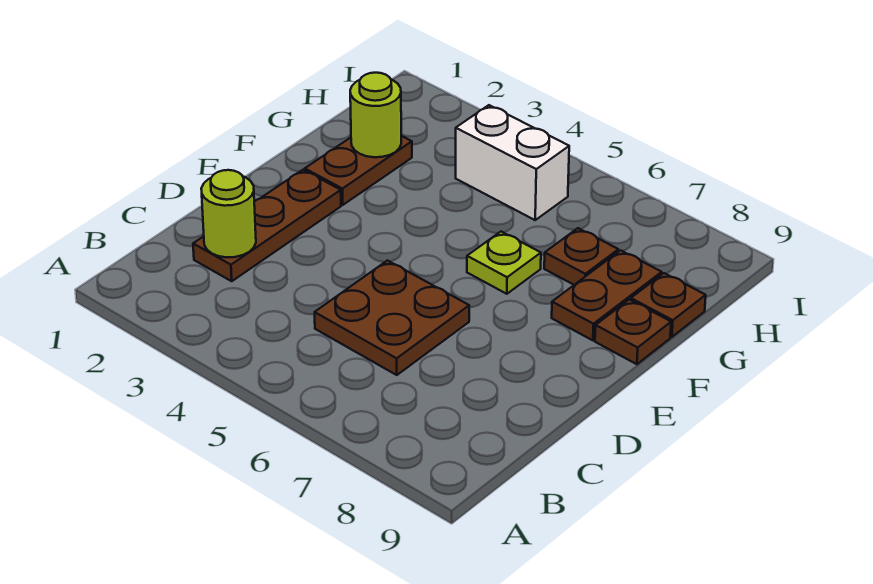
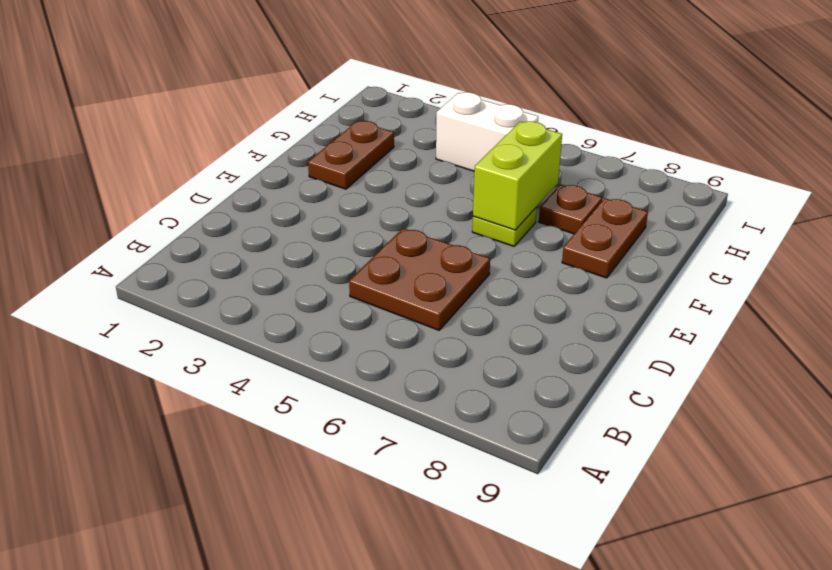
lime brick F6:G6 level 2 -> none
none -> brown plate C2:E2 level 1
none -> brown plate F9 level 1

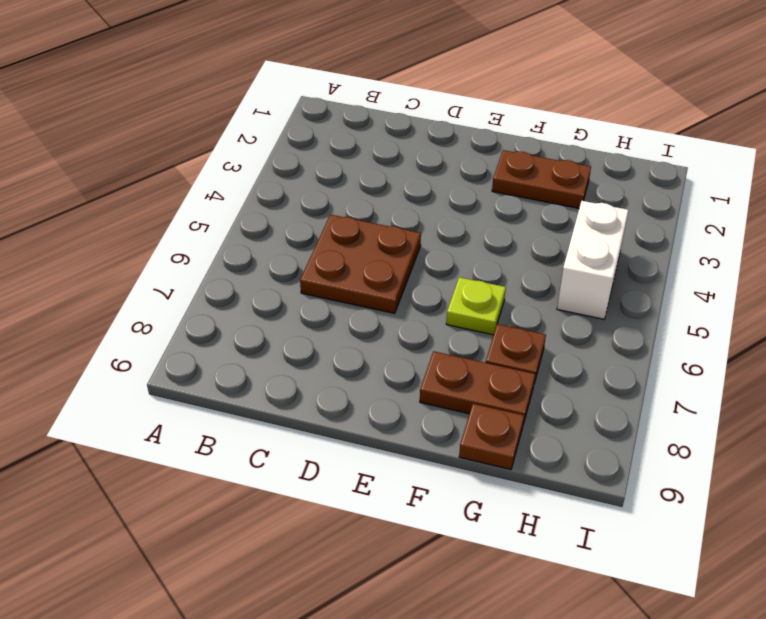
none -> brown plate C2:E2 level 1
none -> brown plate F9 level 1

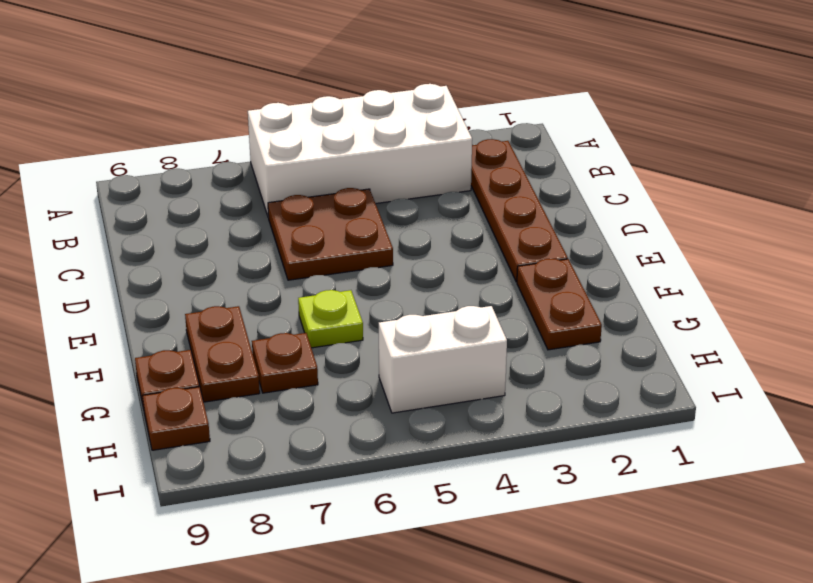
white brick A3:B6 level 1 -> none
brown plate B2:E2 level 1 -> brown plate C2:E2 level 1
brown plate H9 level 1 -> brown plate F9 level 1
none -> lime round brick C2 level 2
none -> lime round brick G2 level 2

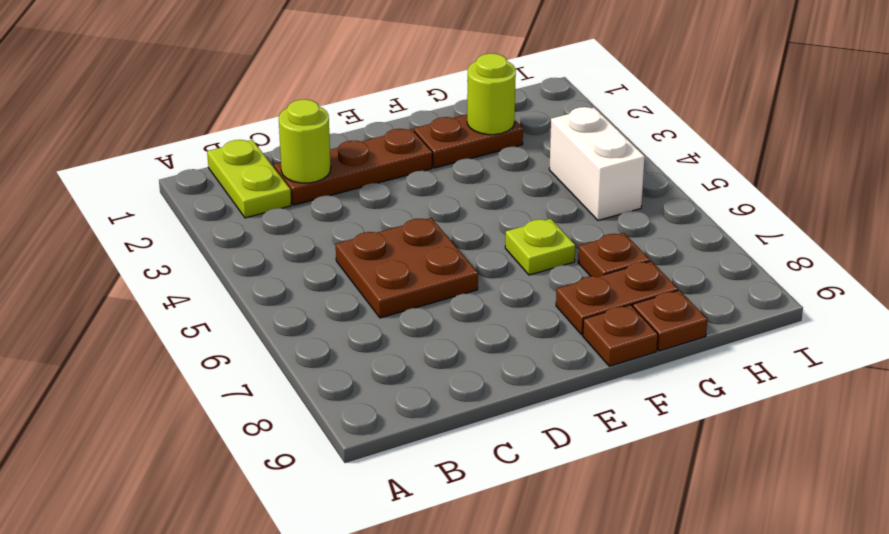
lime plate B1:B2 level 1 -> none

